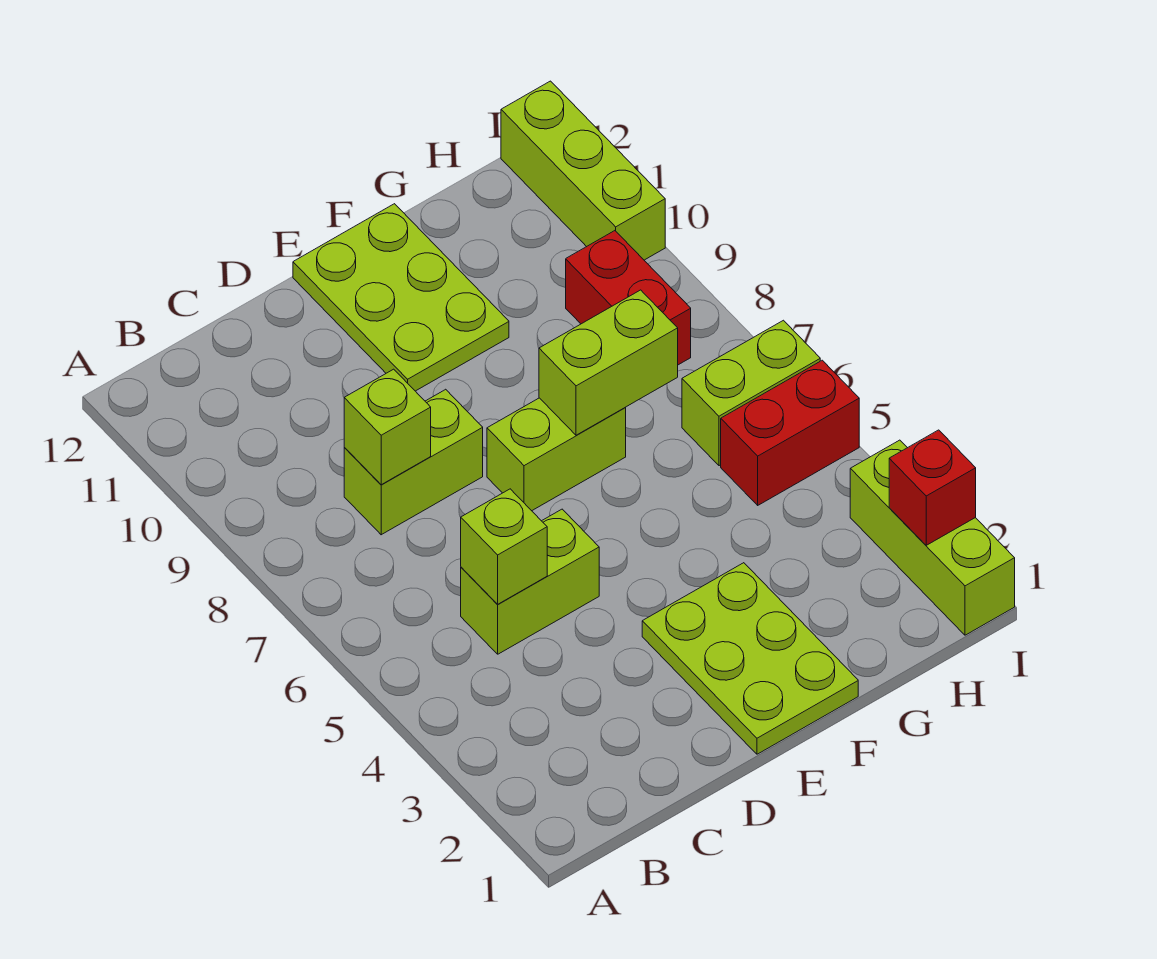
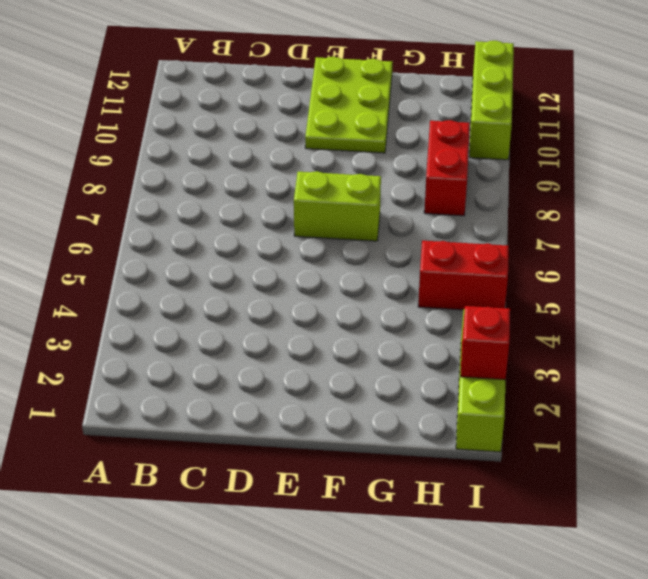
none -> lime brick C5:D5 level 1
none -> lime brick C8:D8 level 1
none -> lime plate E1:F3 level 1

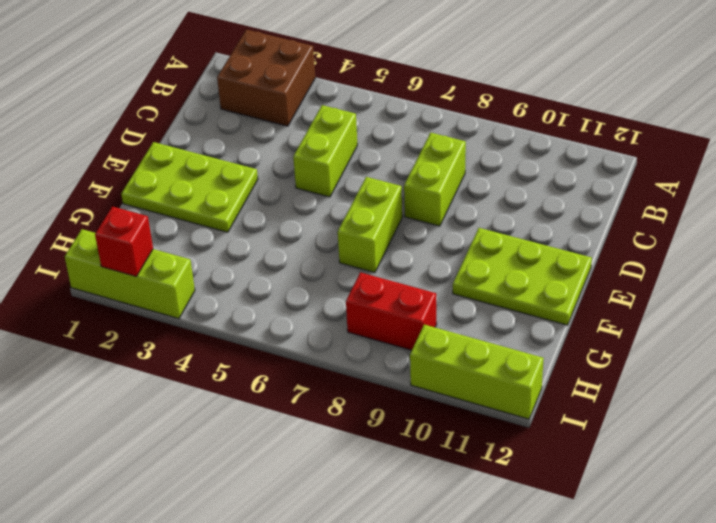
brown brick A2:B3 level 1 -> none
none -> red brick H5:I5 level 1
none -> lime brick H6:I6 level 1
none -> lime brick C5 level 2

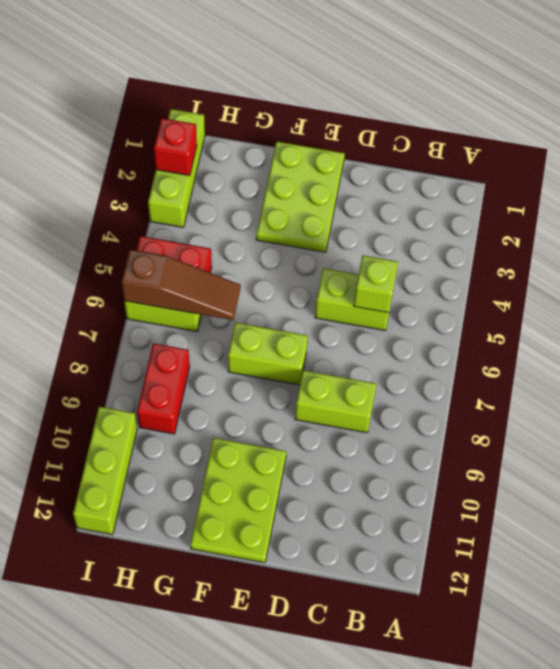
brown slope G6:I6 level 2 top I -> none
none -> lime brick C8 level 2
none -> lime brick F7:G7 level 2

